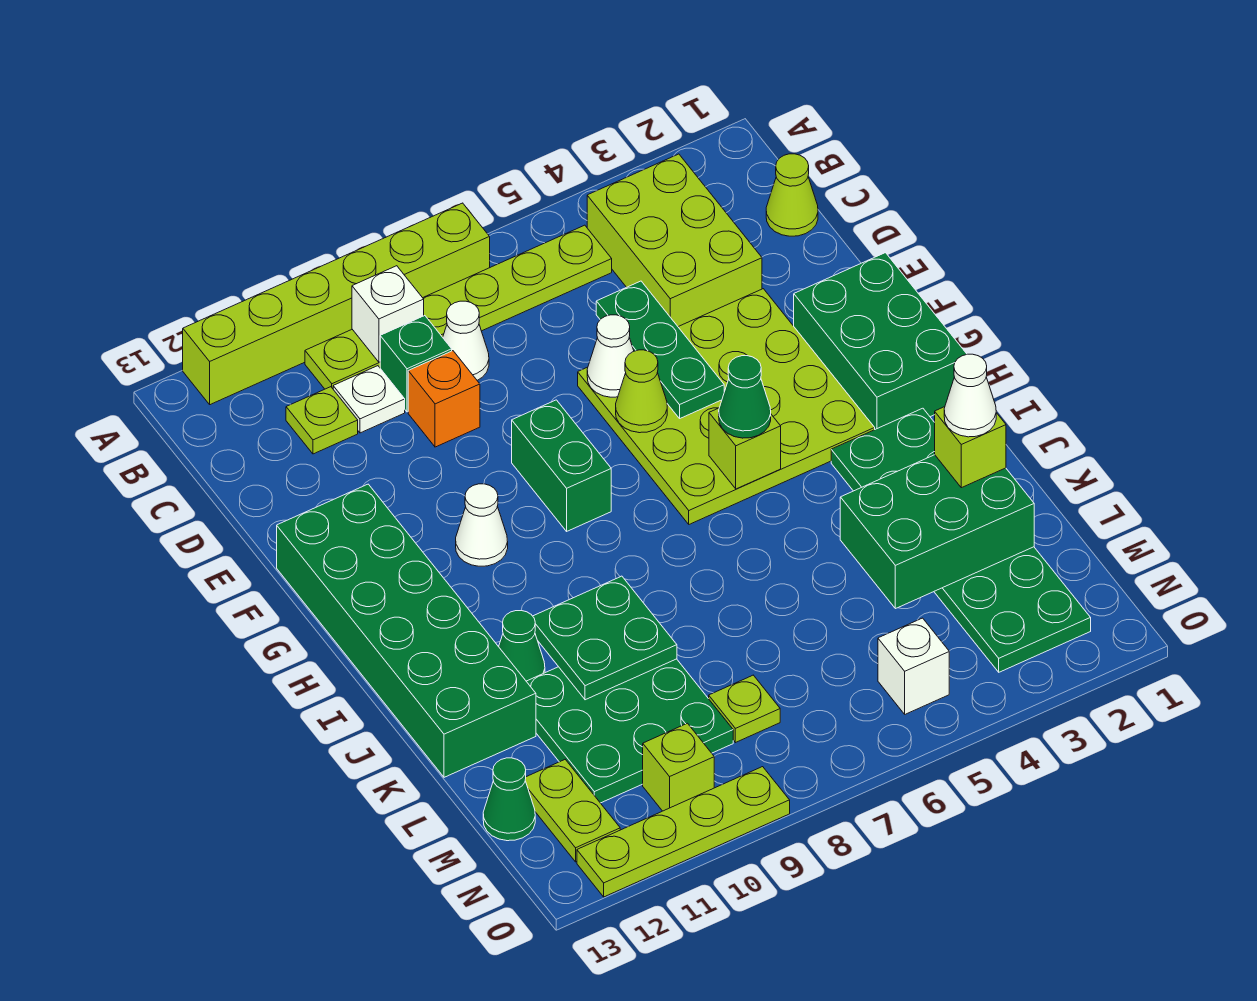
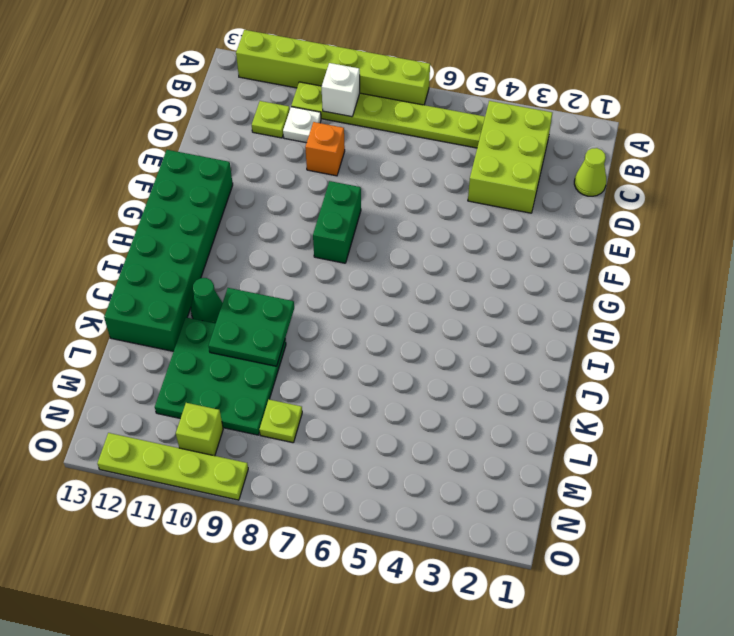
none -> white cone C8 level 1
none -> green brick C9 level 1
none -> lime plate E3:H6 level 1
none -> green brick F1:H2 level 1

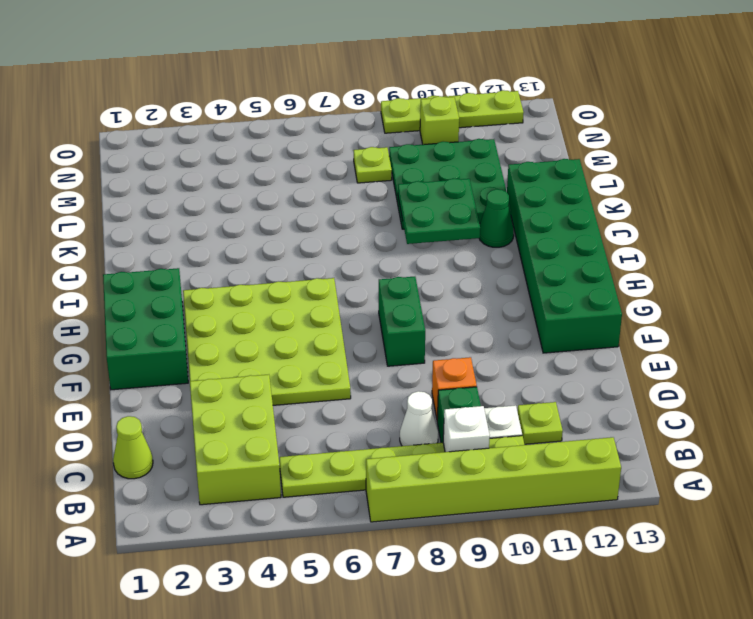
none -> white cone G10 level 1
none -> green plate I2:N3 level 1
none -> lime plate M12:N12 level 1
none -> green cone M13 level 1

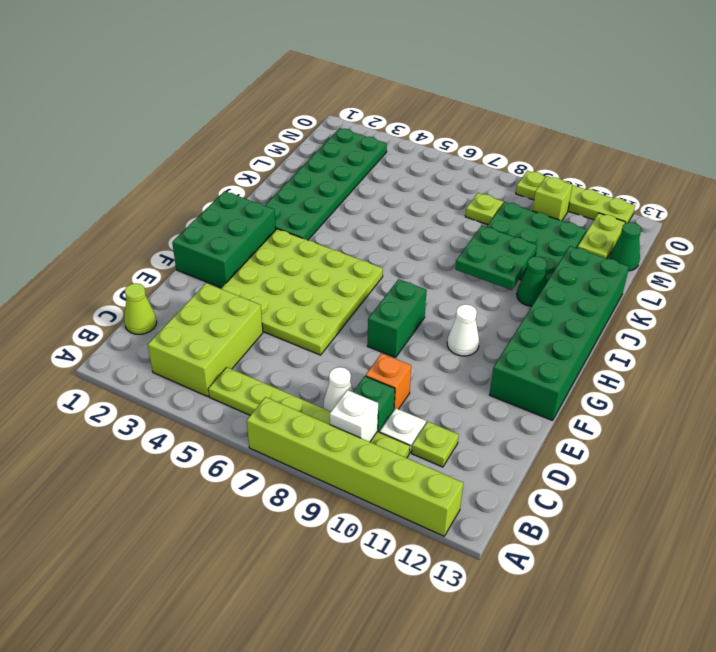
none -> white brick N5 level 1
none -> green plate D5:F5 level 2
none -> white cone E6 level 2
none -> lime cone F6 level 2

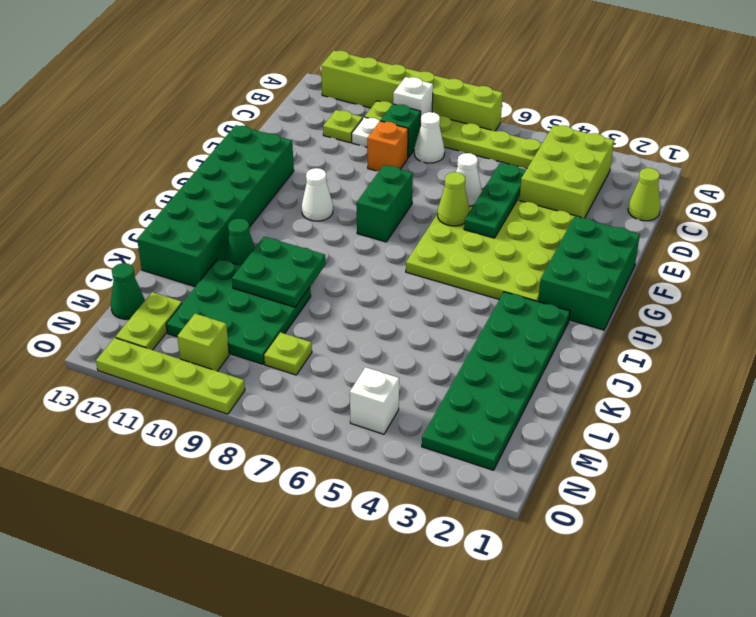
none -> lime brick H5 level 2
none -> green brick K2:L4 level 2
none -> green cone H5 level 3
none -> lime brick K2 level 3

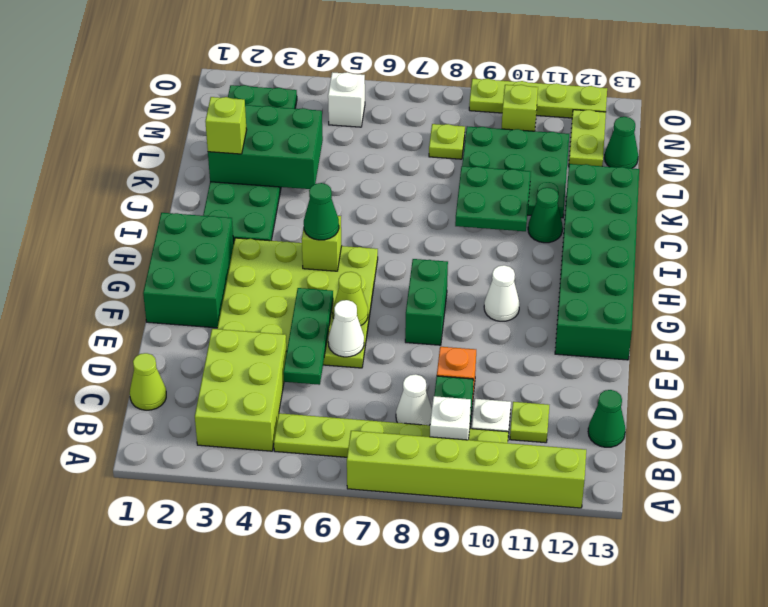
green cone C13 level 1 -> none
none -> white cone K2 level 4

